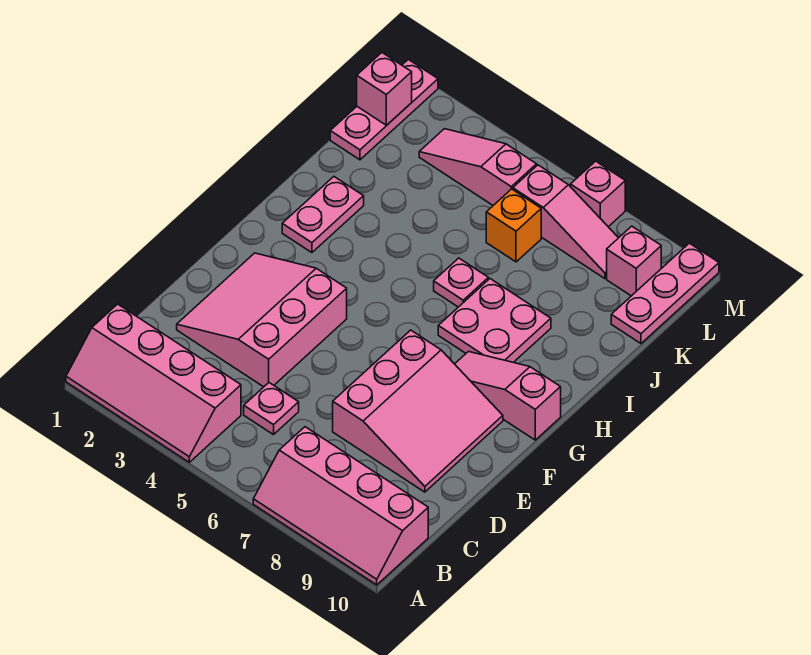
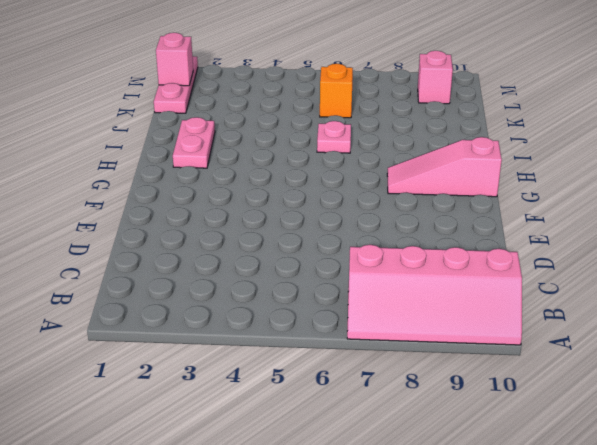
none -> pink slope A1:B4 level 1 top B
none -> pink plate C5 level 1
none -> pink slope D2:F4 level 1 top 4

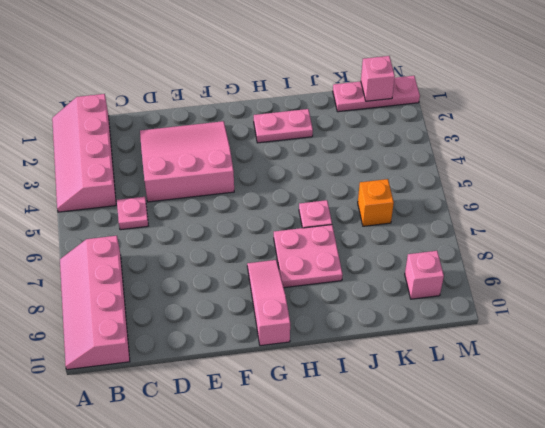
none -> pink slope D7:F9 level 1 top 7
none -> pink plate K10:M10 level 1
none -> pink slope L3:L5 level 1 top 5

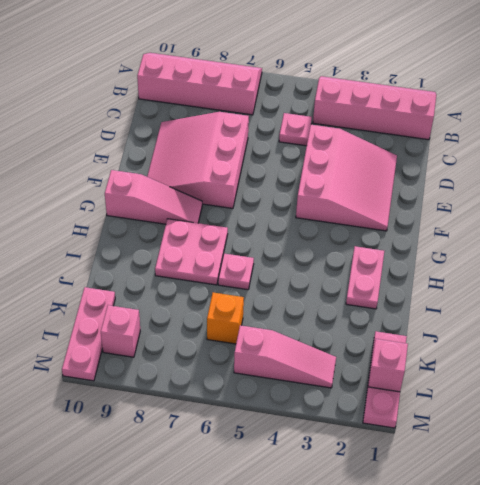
none -> pink slope L6:L8 level 1 top 6
none -> pink brick M7 level 1

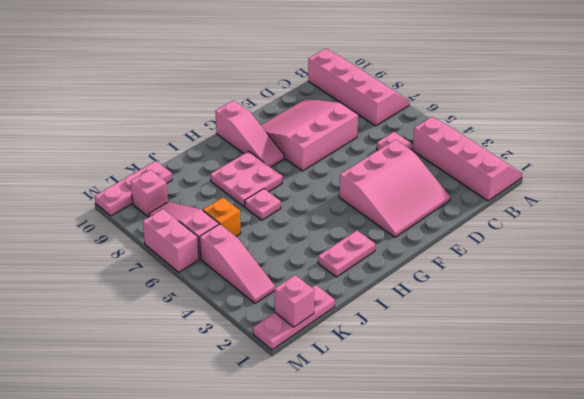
pink brick M6:M7 level 1 -> pink brick M7 level 1

